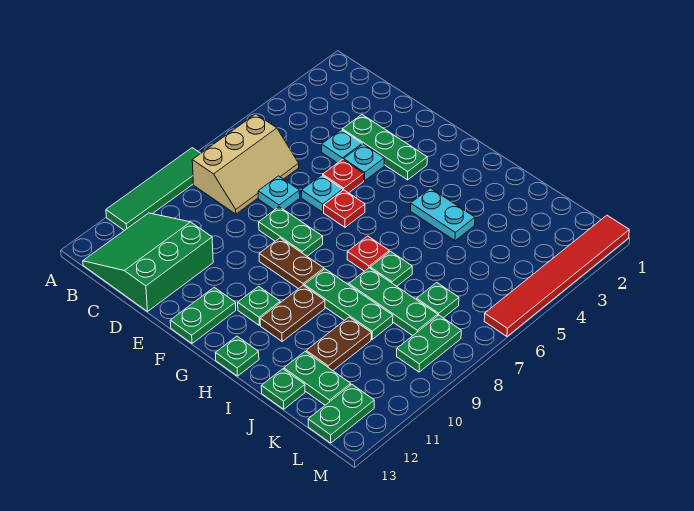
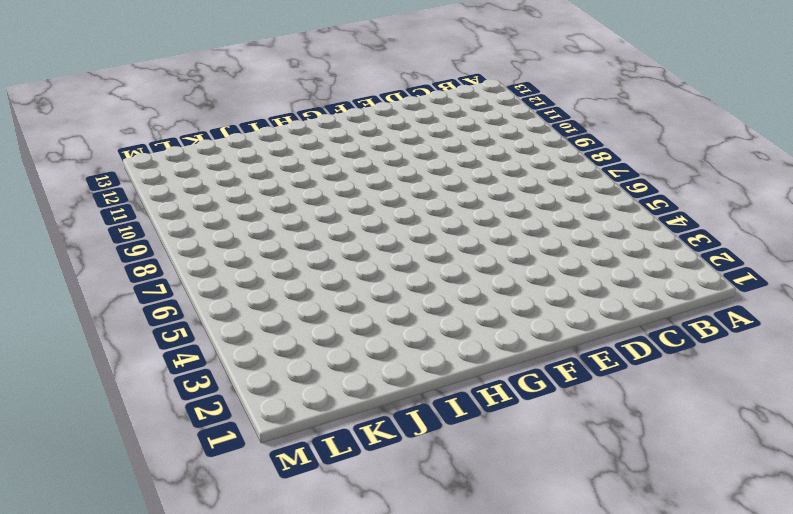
none -> green tile A8:A11 level 1
none -> tan slope B6:C8 level 1 top B
none -> green slope B11:D13 level 1 top D

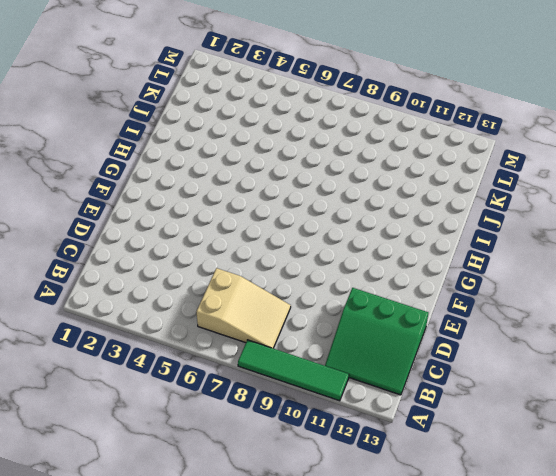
tan slope B6:C8 level 1 top 6 -> tan slope B6:C8 level 1 top B
none -> green plate D3:F3 level 1
none -> cyan plate D4 level 1
none -> cyan plate D7 level 1

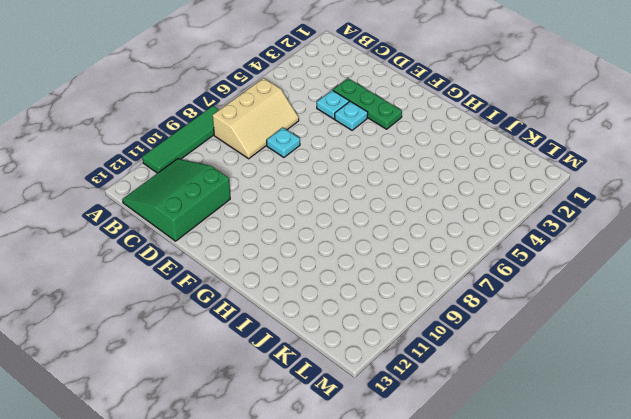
none -> red plate E5 level 1
none -> cyan plate E6 level 1
none -> green plate E8:F8 level 1

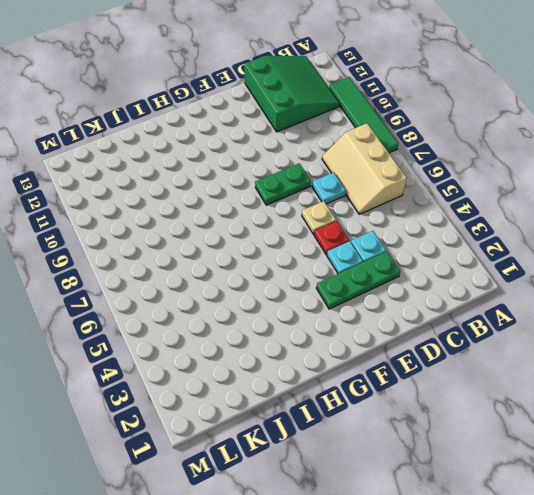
tan plate E6 level 1 -> cyan plate E6 level 1
none -> red plate F6 level 1
none -> brown plate F9:G9 level 1
none -> green plate F12:F13 level 1

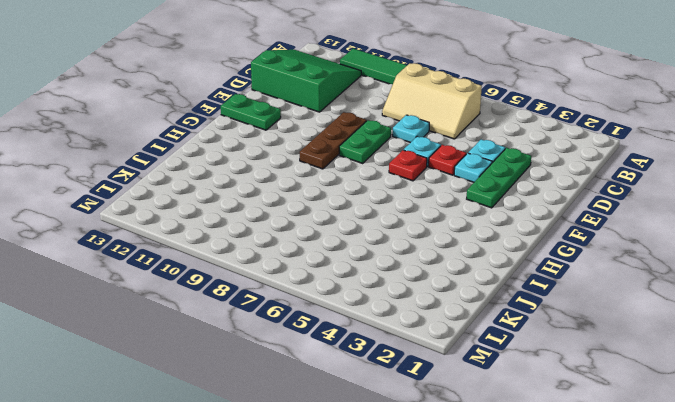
brown plate E9:G9 level 1 -> brown plate F9:G9 level 1
none -> green plate G11 level 1
none -> cyan plate H4:I4 level 1
none -> red plate H7 level 1

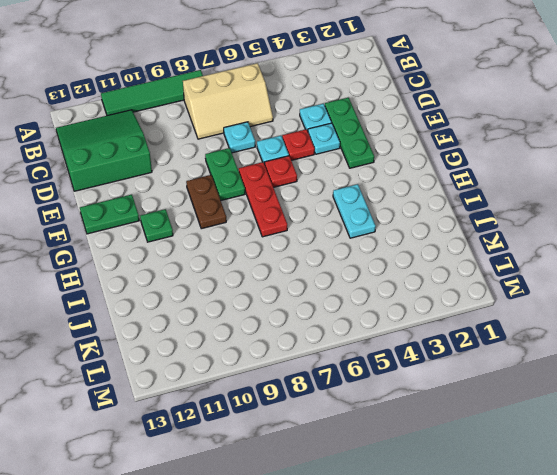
red plate F7:H7 level 1 -> red plate H7 level 1
none -> green plate H9:J9 level 1
none -> brown plate H10:H11 level 1
none -> green plate H13 level 1

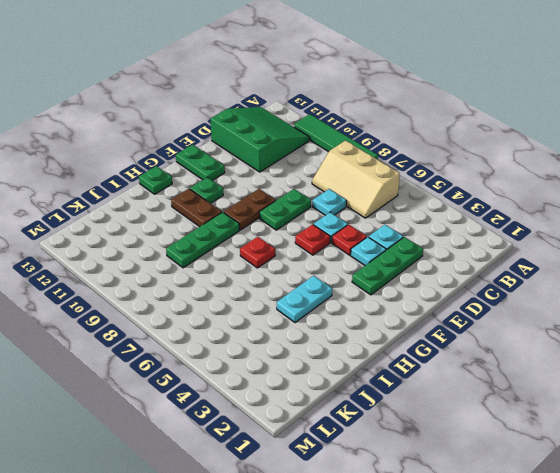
none -> green plate I7 level 1
none -> green plate I8:K8 level 1
none -> brown plate J10:J11 level 1

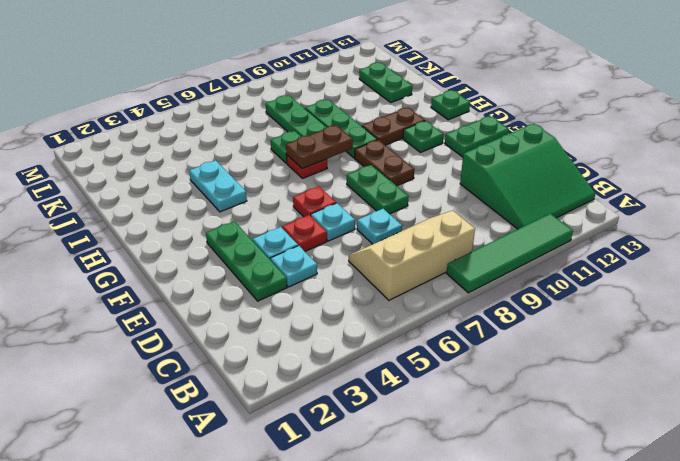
brown plate H7:H8 level 2 -> brown plate J10:J11 level 1
none -> green plate J13 level 1
none -> green plate K7 level 1
none -> green plate L8:L9 level 1

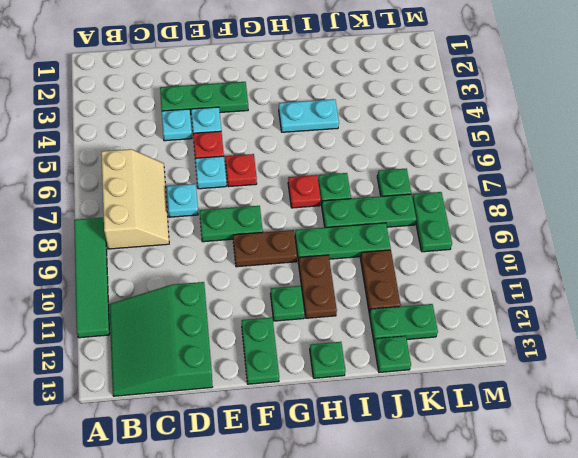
none -> green plate L12:L13 level 1
none -> red tile M1:M6 level 1

